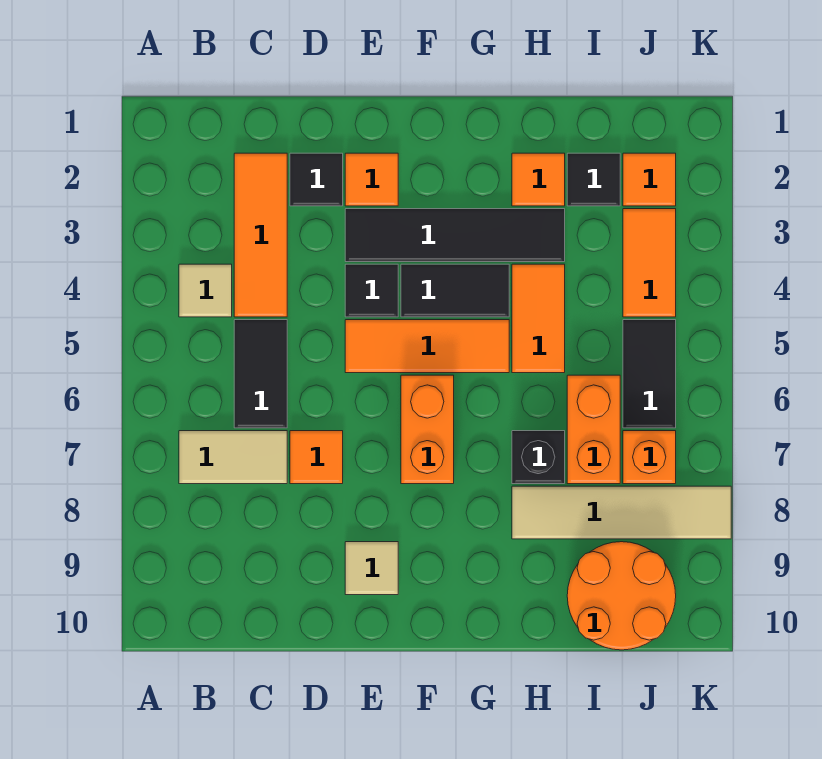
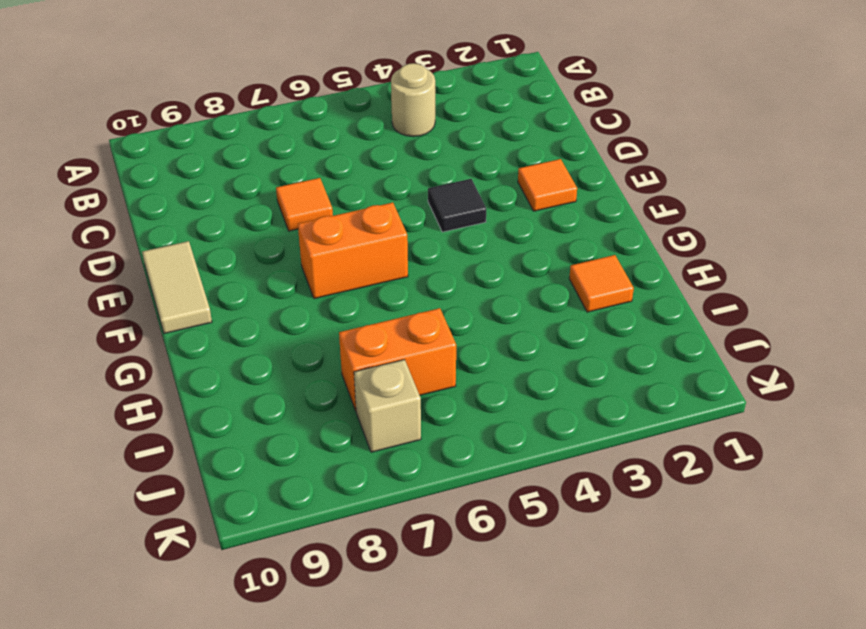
tan round brick B4 level 1 -> tan tile B4 level 1
tan tile E10:F10 level 1 -> tan tile B7:C7 level 1
tan brick J7 level 1 -> orange brick J7 level 1
none -> orange tile C2:C4 level 1
none -> black tile C5:C6 level 1
none -> black tile D2 level 1

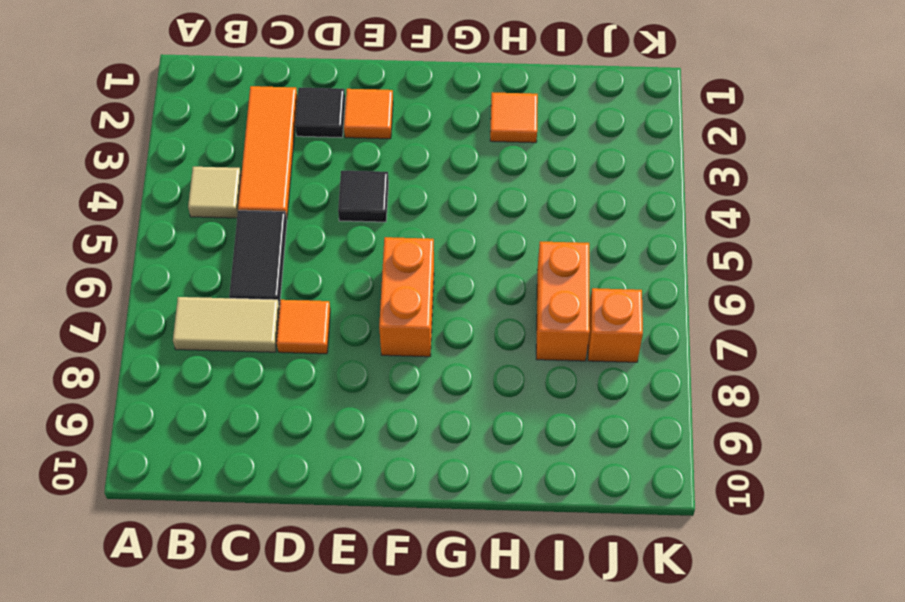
none -> black tile E3:H3 level 1
none -> orange tile E5:G5 level 1
none -> tan tile E9 level 1

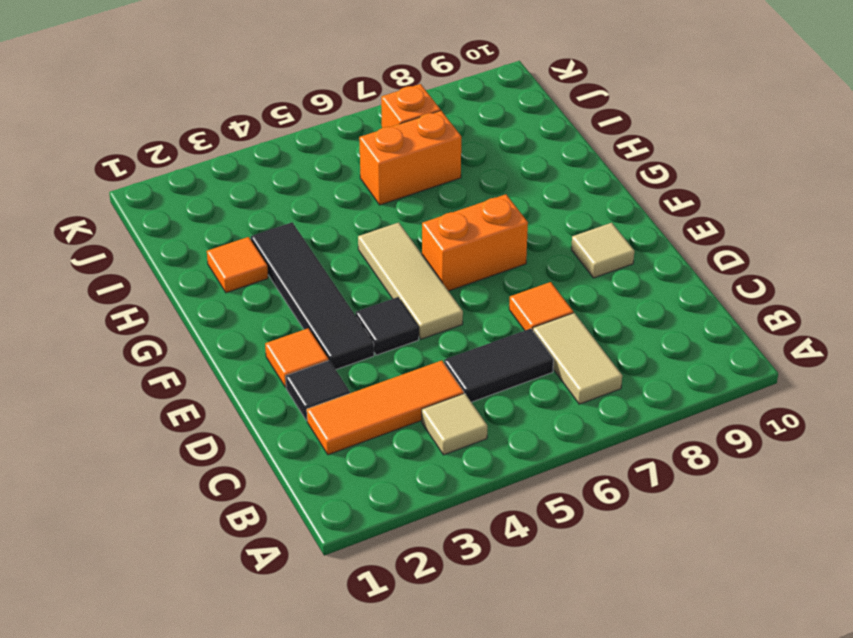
tan tile E5:G5 level 1 -> orange tile E5:G5 level 1
none -> black tile F4:G4 level 1
none -> orange tile H4:H5 level 1
none -> black brick H7 level 1

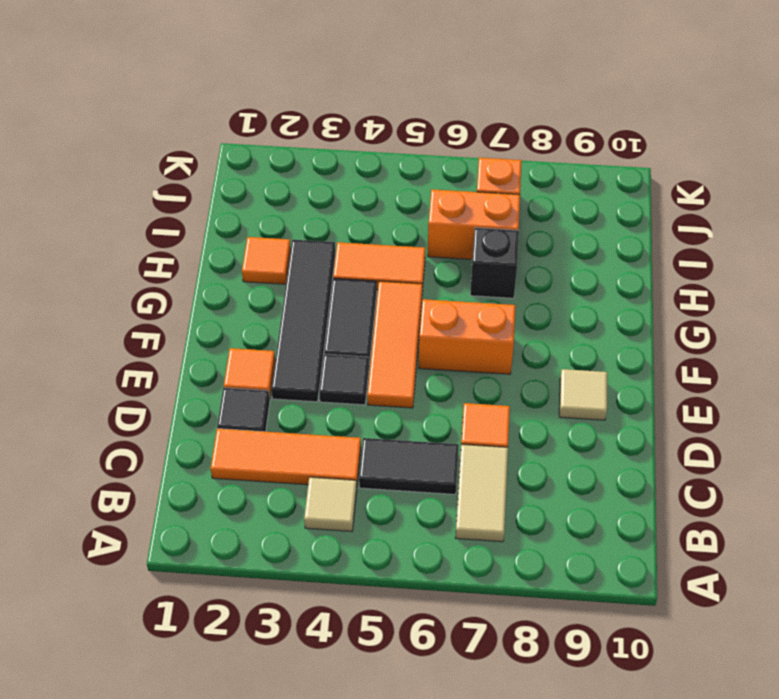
none -> tan tile H8:K8 level 1
none -> black tile I2 level 1
none -> orange round brick I9:J10 level 1

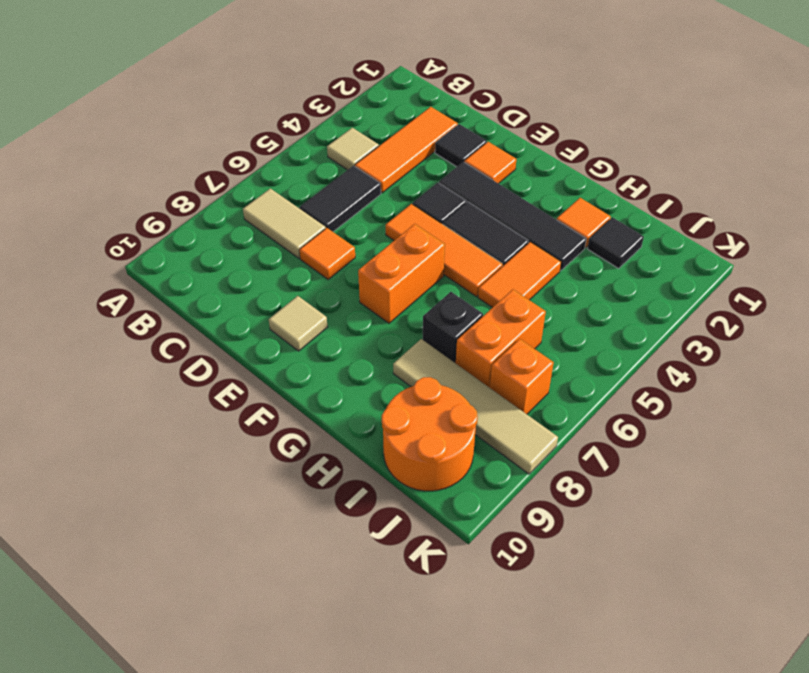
none -> orange tile J2 level 1
none -> orange tile J3:J4 level 1
none -> black tile J5:J6 level 1

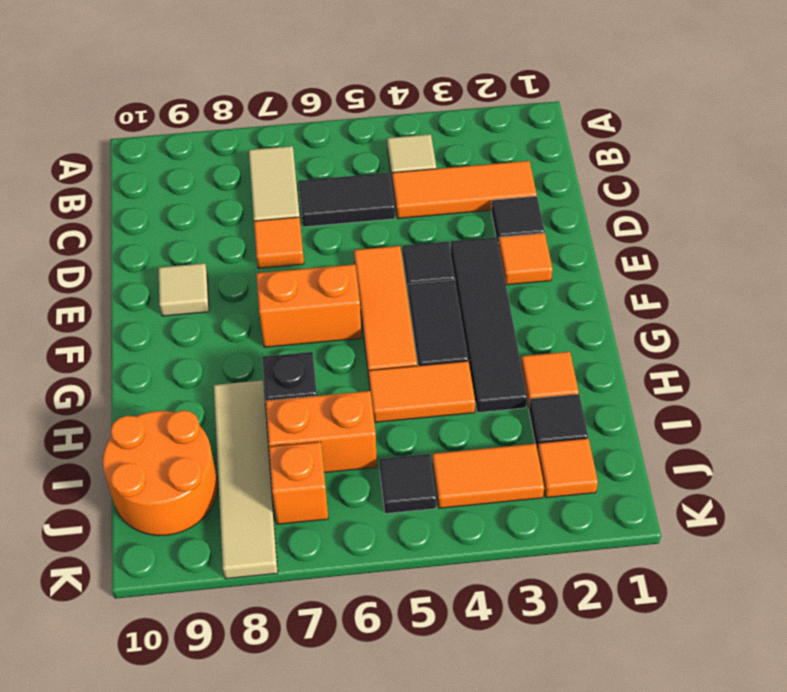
black tile J5 level 1 -> black tile J5:J6 level 1

